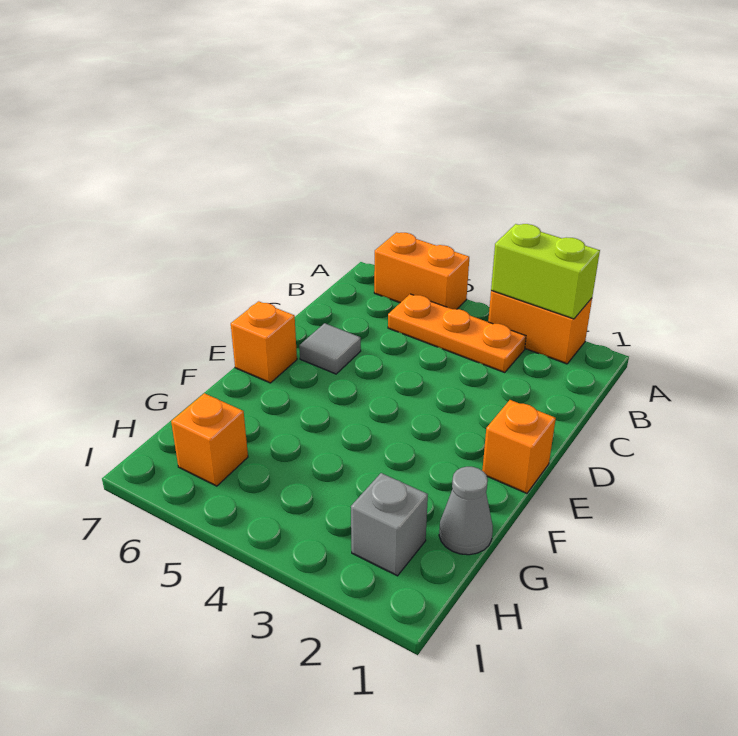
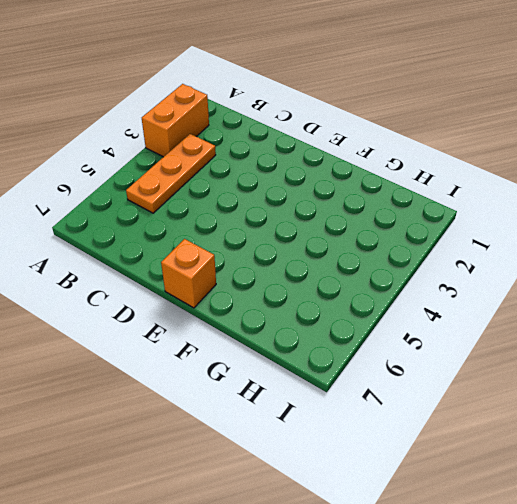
none -> orange brick A5:A6 level 1
none -> grey tile D6 level 1

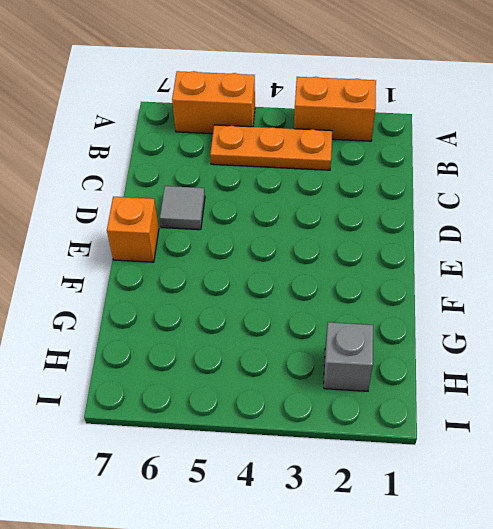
none -> orange brick E1 level 1
none -> grey cone G1 level 1

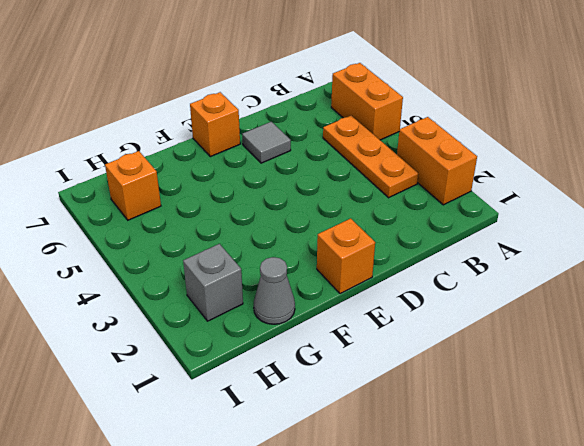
none -> lime brick A2:A3 level 2

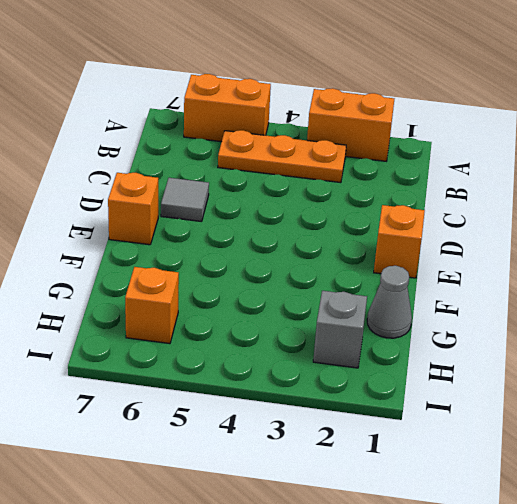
none -> lime brick A2:A3 level 2

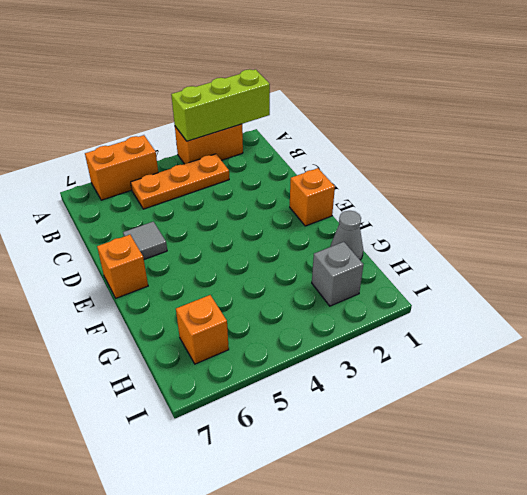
lime brick A1:A3 level 2 -> lime brick A2:A3 level 2

